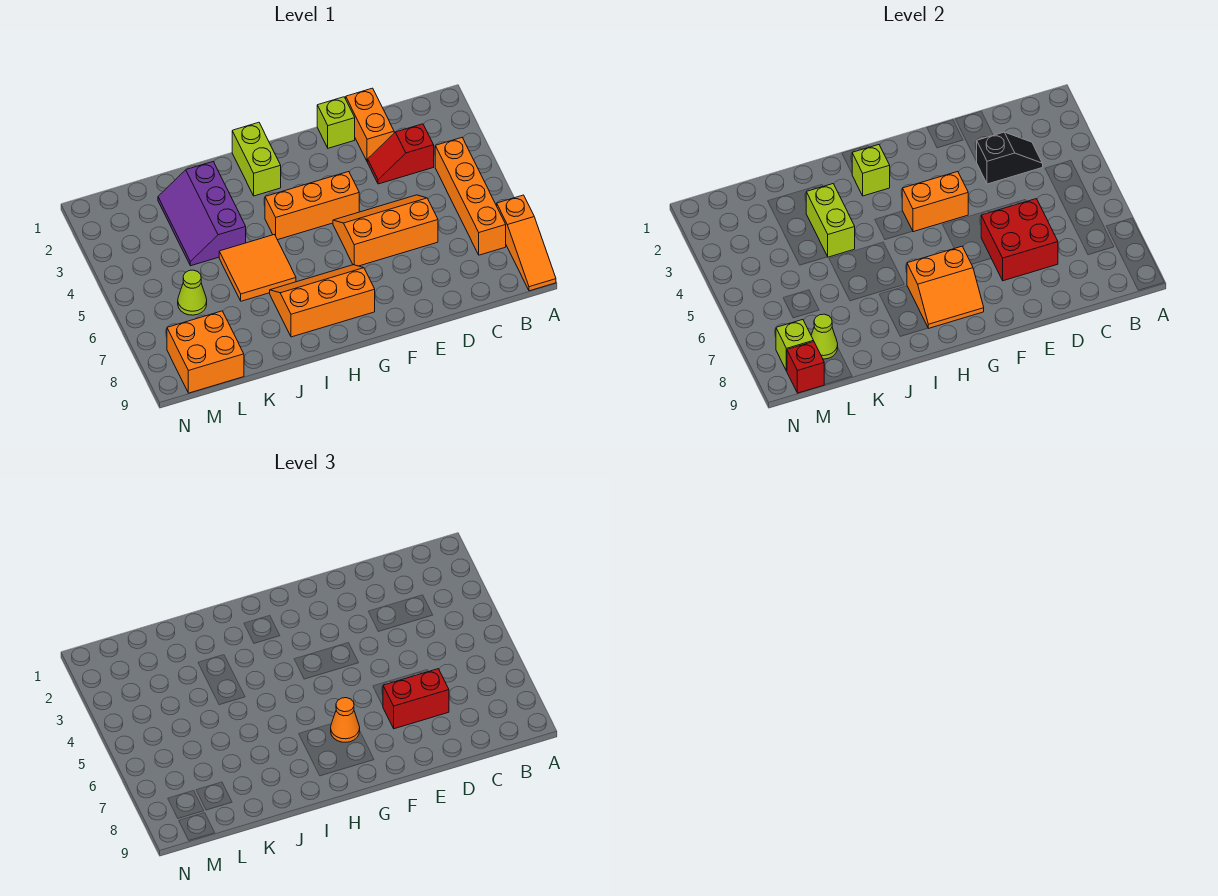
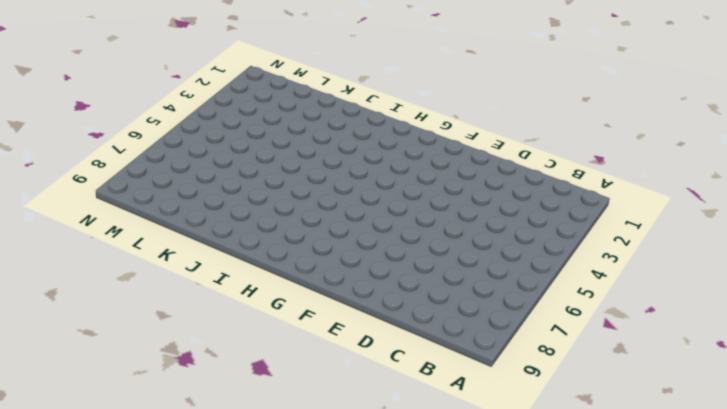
none -> orange slope A7:A9 level 1 top 7
none -> orange brick B4:B7 level 1
none -> red slope C3:D3 level 1 top C

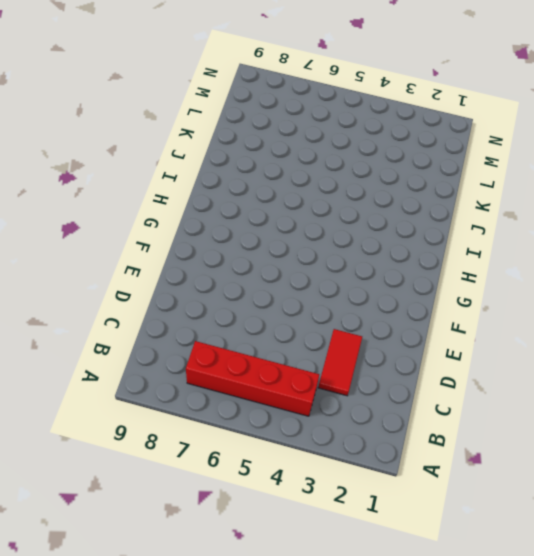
red brick B4:B7 level 1 -> orange brick B4:B7 level 1
red tile C3:D3 level 1 -> red slope C3:D3 level 1 top C
none -> orange slope A7:A9 level 1 top 7
none -> orange brick D1:D2 level 1
none -> orange slope D5:F6 level 1 top 6

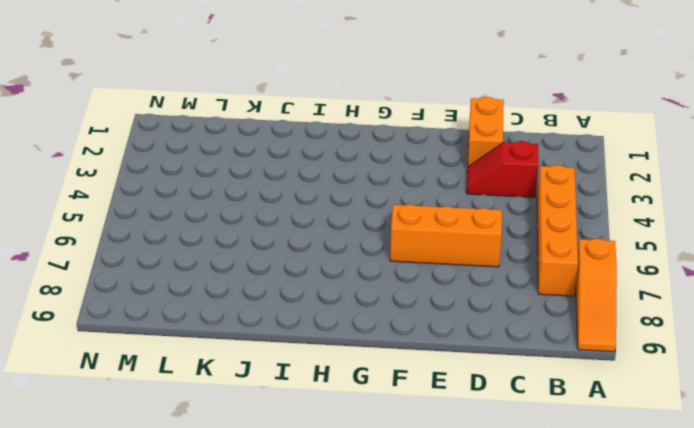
none -> lime brick E1 level 1
none -> orange brick F4:H4 level 1
none -> orange slope G7:I8 level 1 top 8

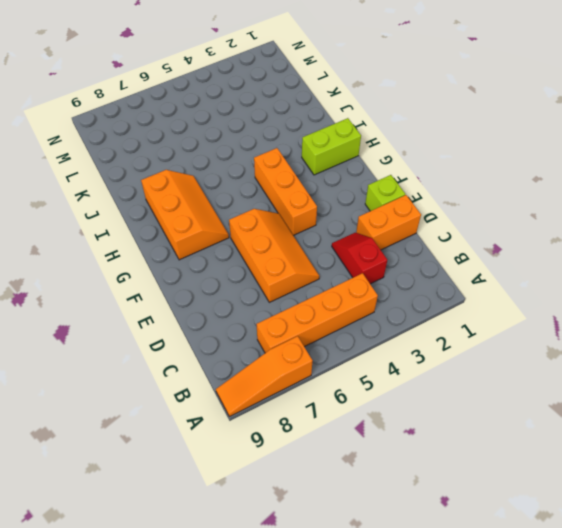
none -> orange tile I5:J6 level 1
none -> purple slope J2:K4 level 1 top J
none -> lime cone L6 level 1

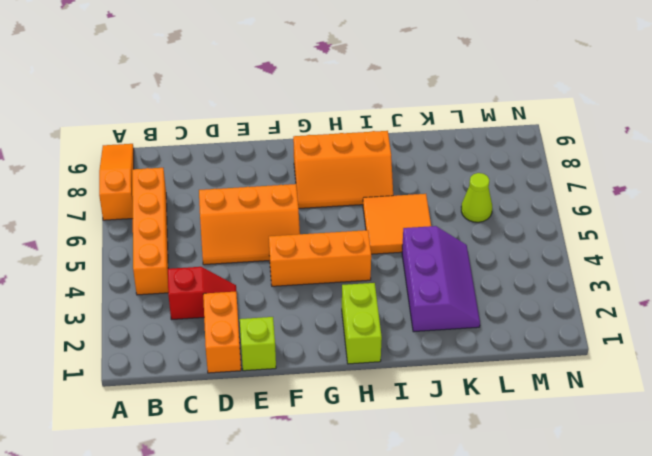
none -> orange brick L8:M9 level 1
none -> black slope C3:D3 level 2 top D
none -> red brick D6:E7 level 2

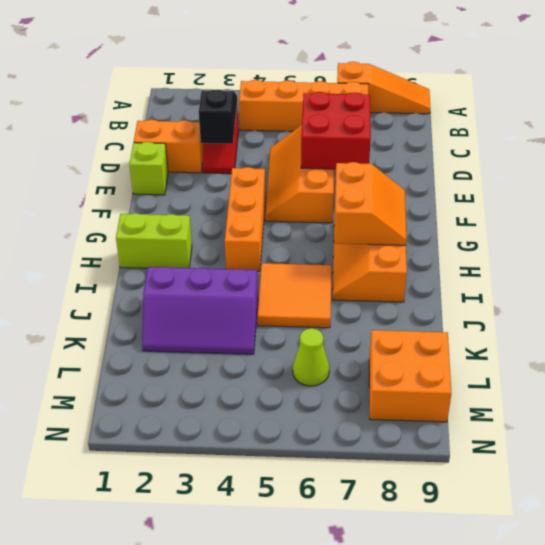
none -> orange brick F4:G4 level 2
none -> lime brick H2 level 2
none -> lime brick J3:J4 level 2

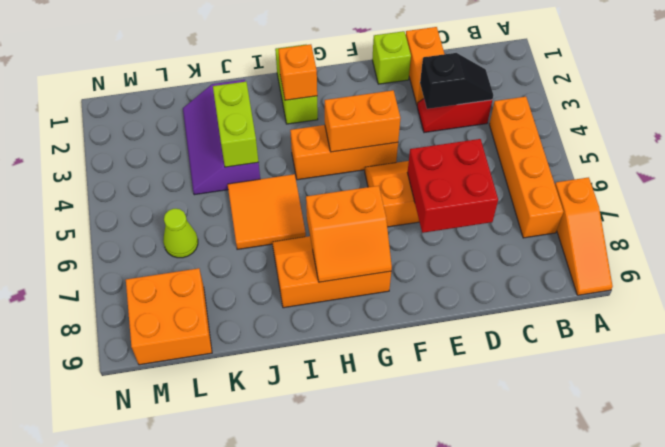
orange brick H2 level 2 -> lime brick H2 level 2
none -> lime cone L8 level 2
none -> lime brick M8 level 2
none -> red brick M9 level 2

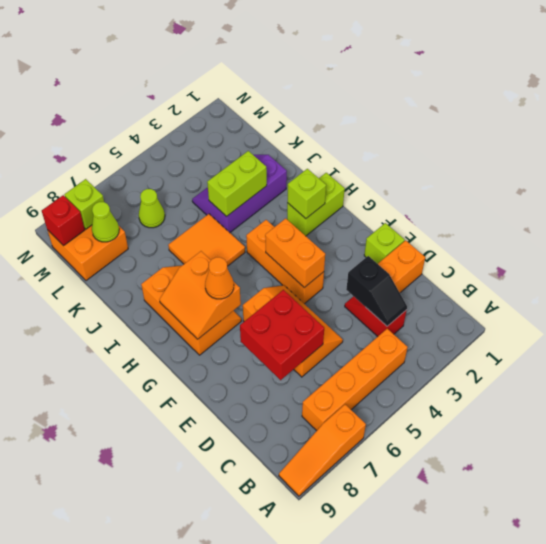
none -> red brick D7:E7 level 3

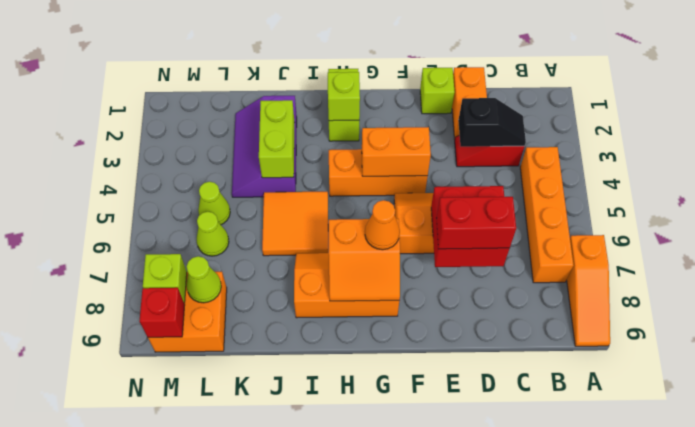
lime cone L5 level 1 -> none

